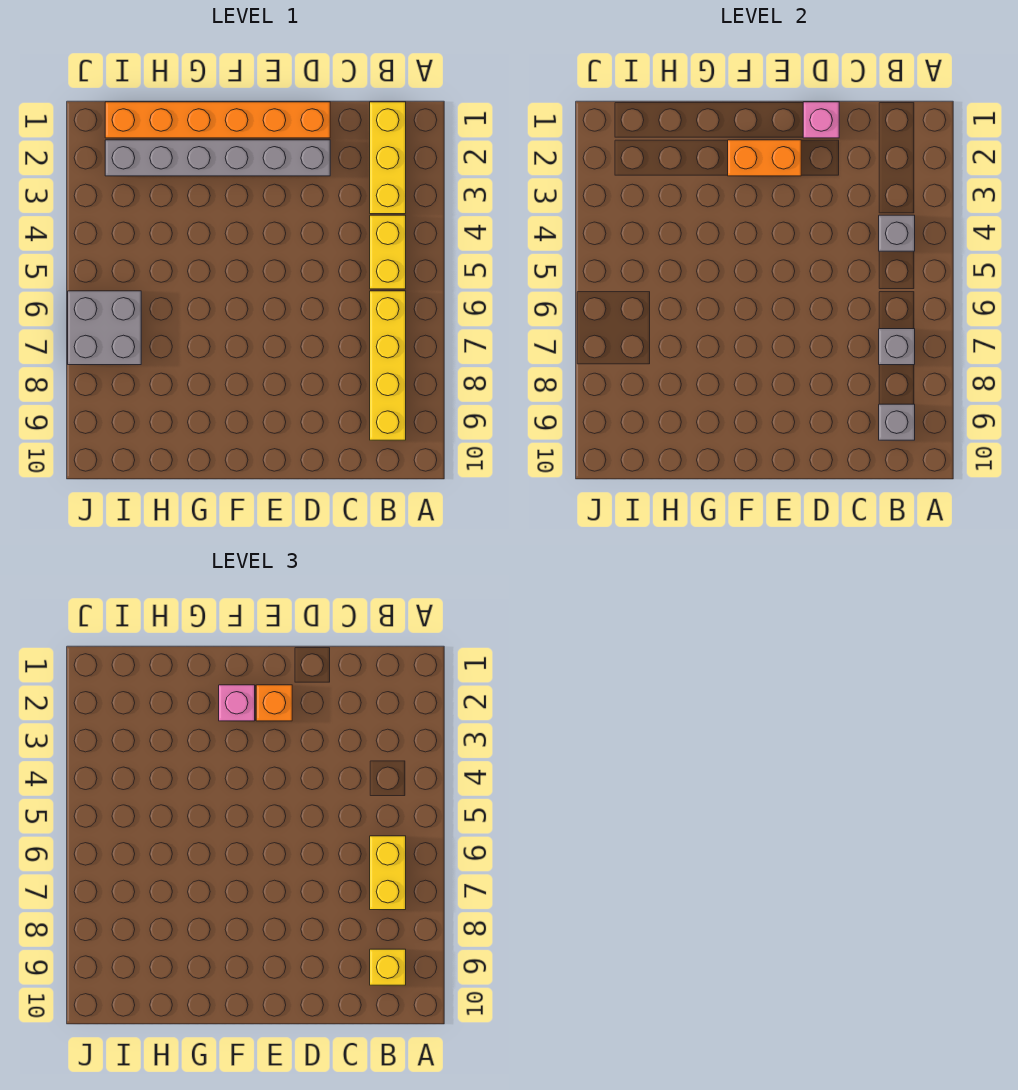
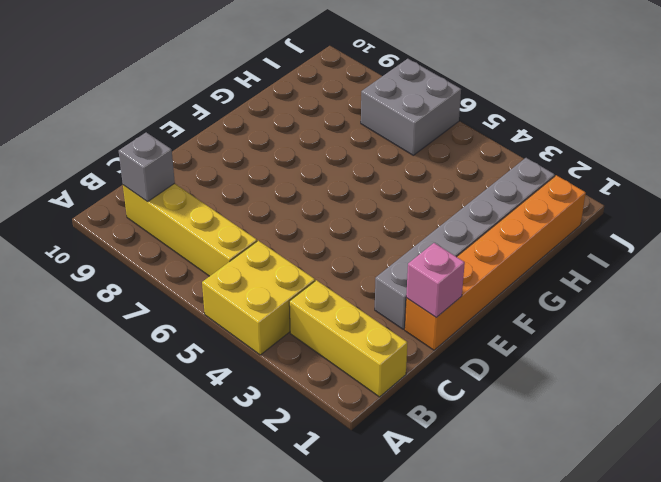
yellow brick A4:B5 level 1 -> yellow brick B4:B5 level 1
none -> grey brick B4 level 2
none -> grey brick B7 level 2
none -> orange brick E2:F2 level 2

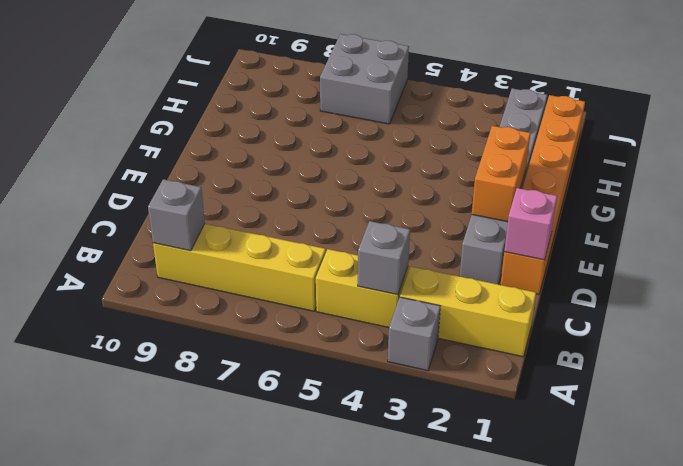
grey brick A3 level 1 -> grey brick B7 level 2
none -> yellow brick B6:B7 level 3
none -> yellow brick B9 level 3
none -> orange brick E2 level 3

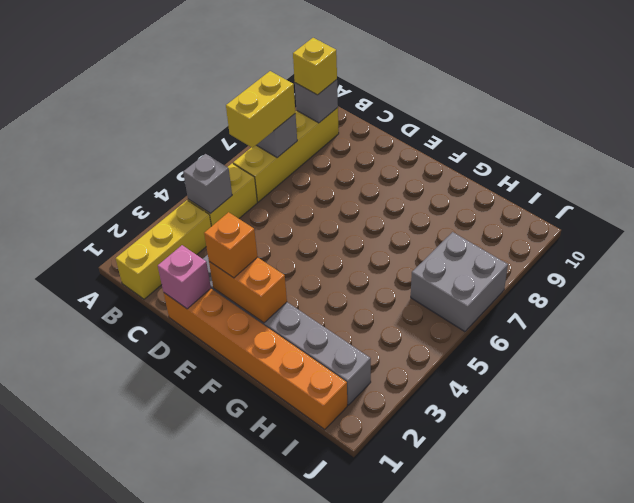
none -> pink brick F2 level 3

